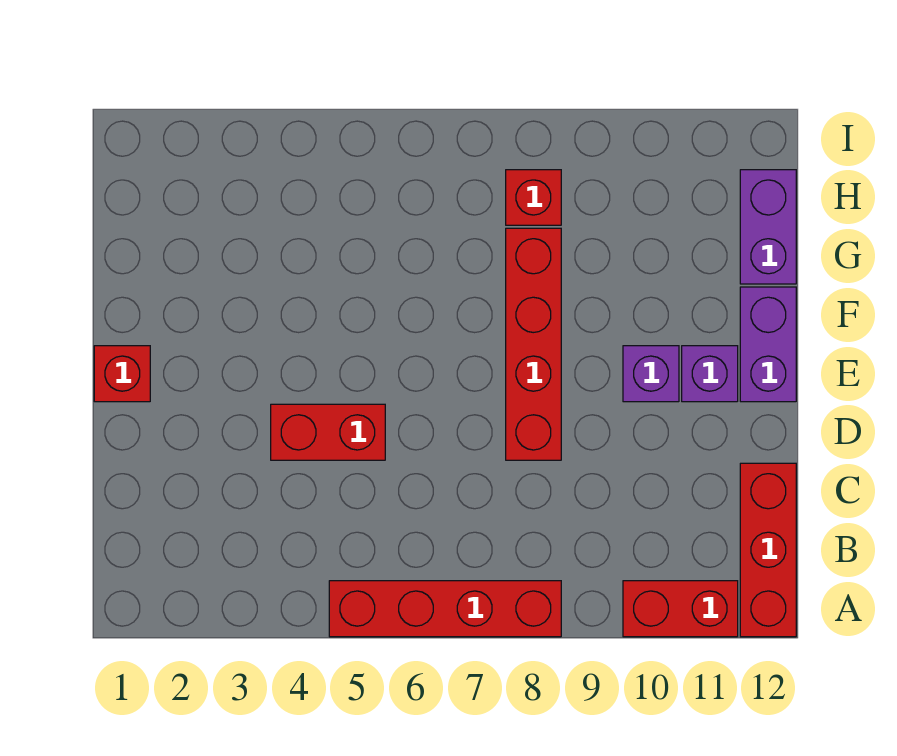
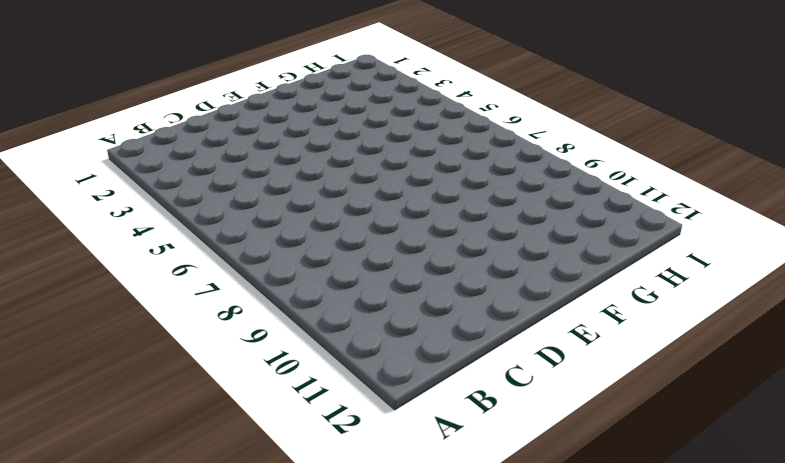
none -> red brick A5:A8 level 1
none -> red brick A10:A11 level 1

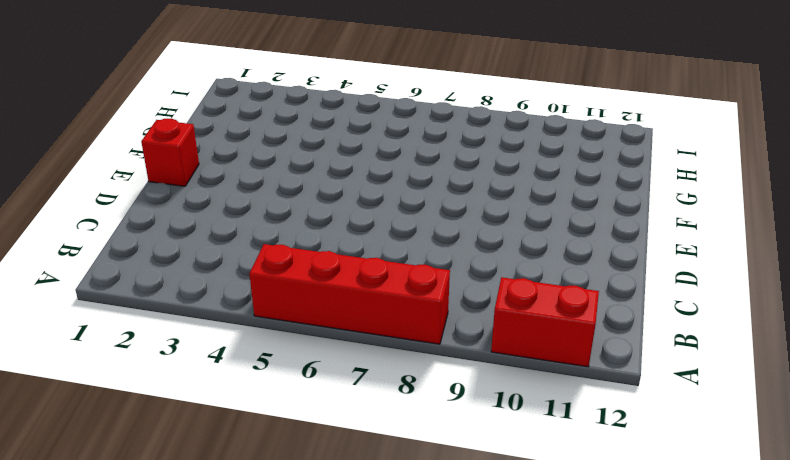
none -> red brick A12:C12 level 1
none -> red brick D4:D5 level 1

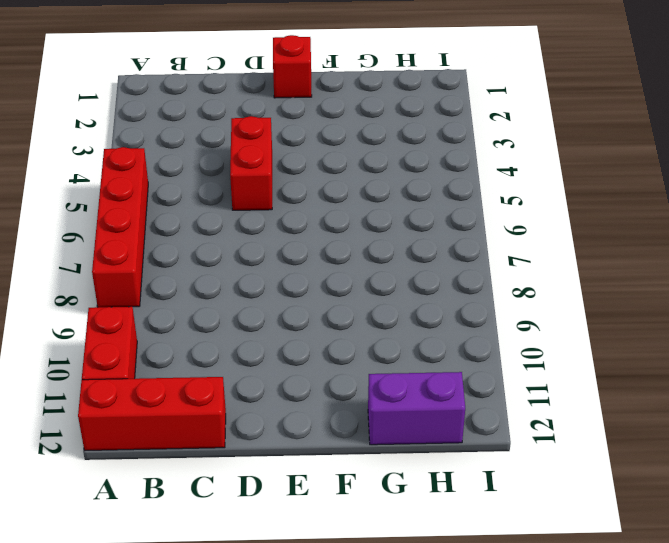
none -> red brick D8:G8 level 1
none -> purple brick E10 level 1

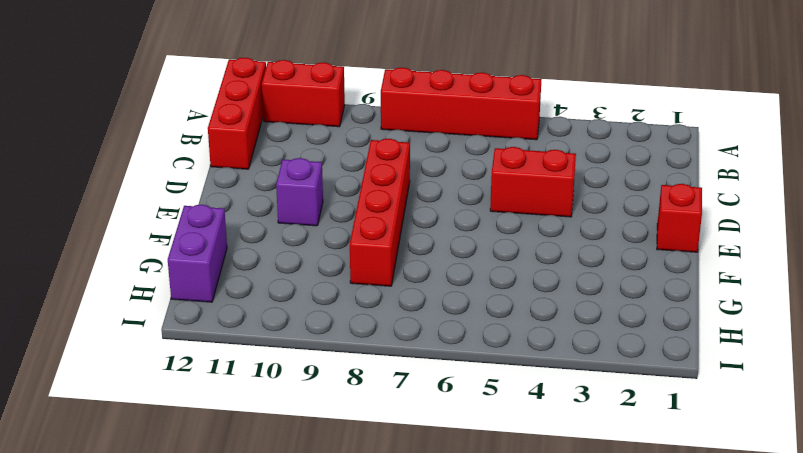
none -> purple brick E11 level 1
none -> purple brick E12:F12 level 1

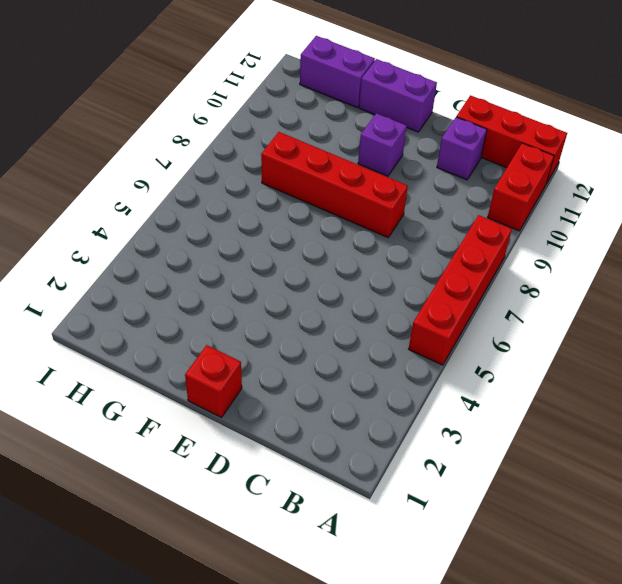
purple brick C11 level 1 -> purple brick E11 level 1
none -> red brick D4:D5 level 1
none -> red brick H8 level 1

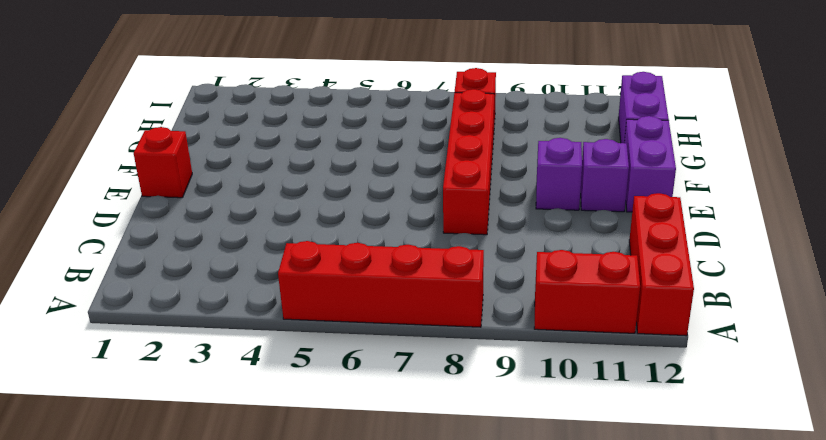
none -> red brick D4:D5 level 1

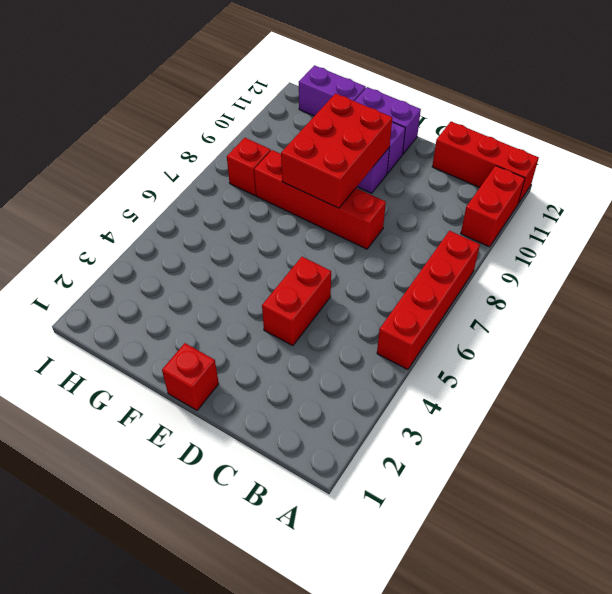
red brick E8:F10 level 2 -> none

